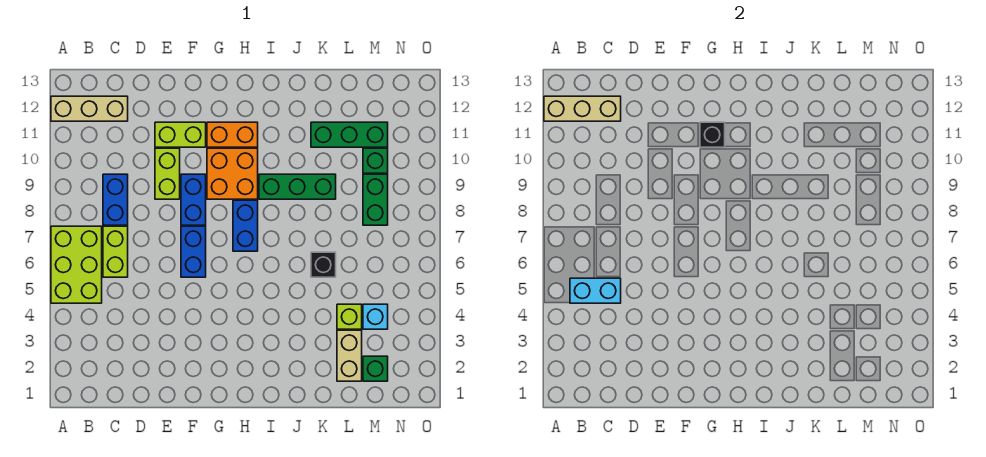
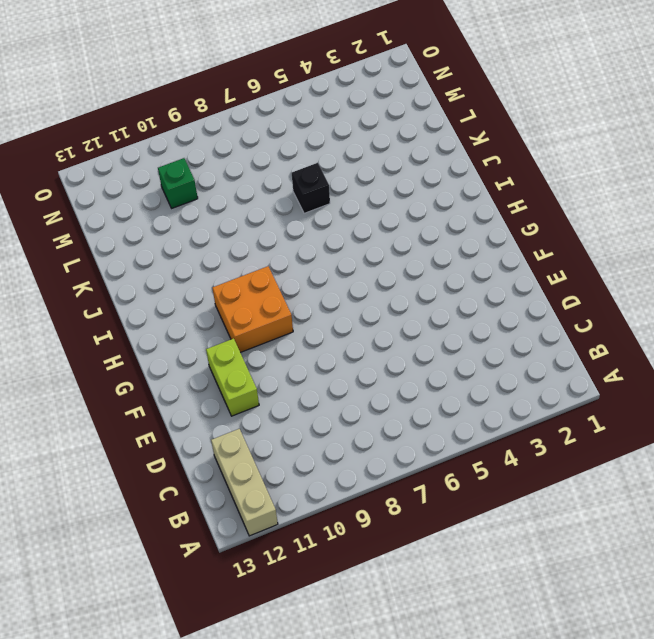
none -> lime brick A5:B7 level 1
none -> lime brick C6:C7 level 1
none -> blue brick C8:C9 level 1

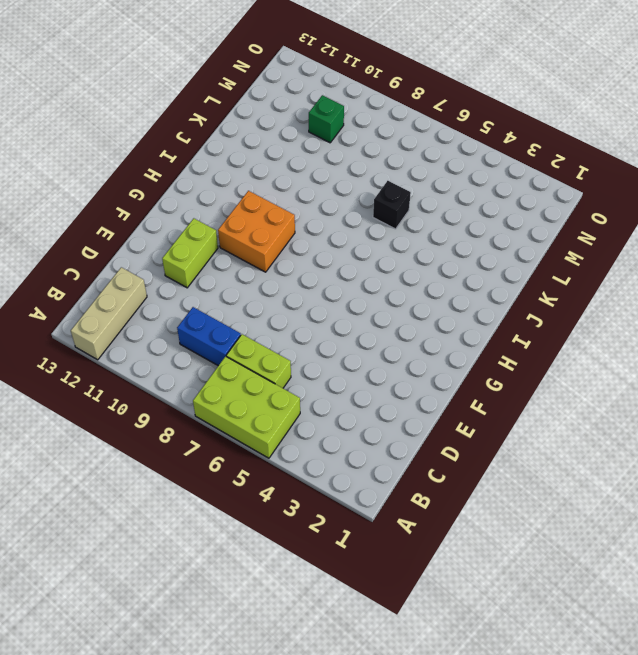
none -> lime brick E9:E10 level 1
none -> blue brick F6:F7 level 1
none -> blue brick F8:F9 level 1

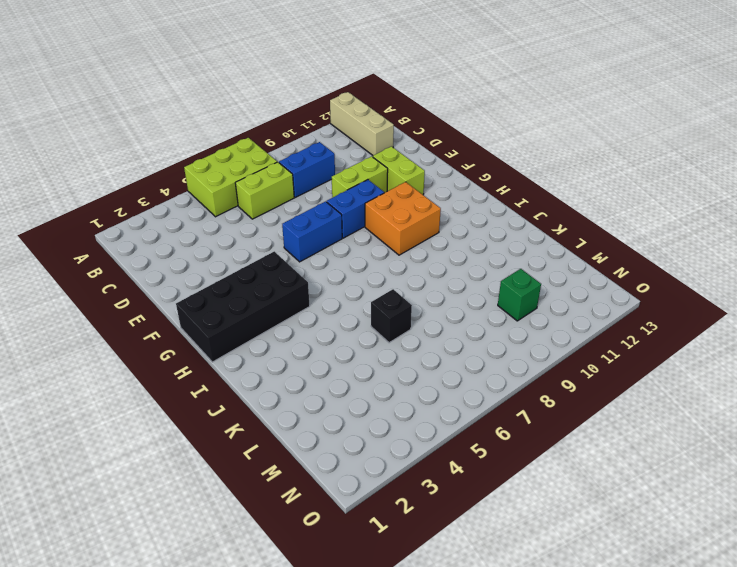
black brick G1:H4 level 1 -> none
none -> orange brick G11:H11 level 1
none -> blue brick H7:H8 level 1
none -> green brick I9:K9 level 1

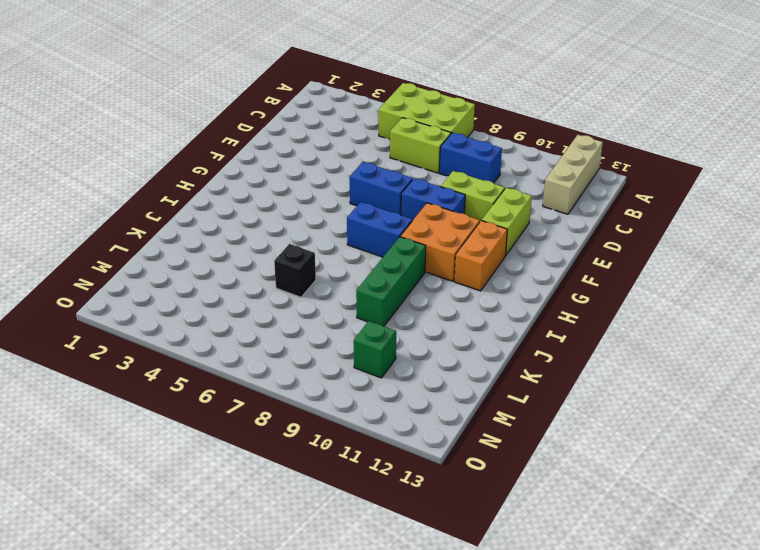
none -> green brick K11:M11 level 1
none -> tan brick L2:L3 level 1
none -> lime brick L4 level 1

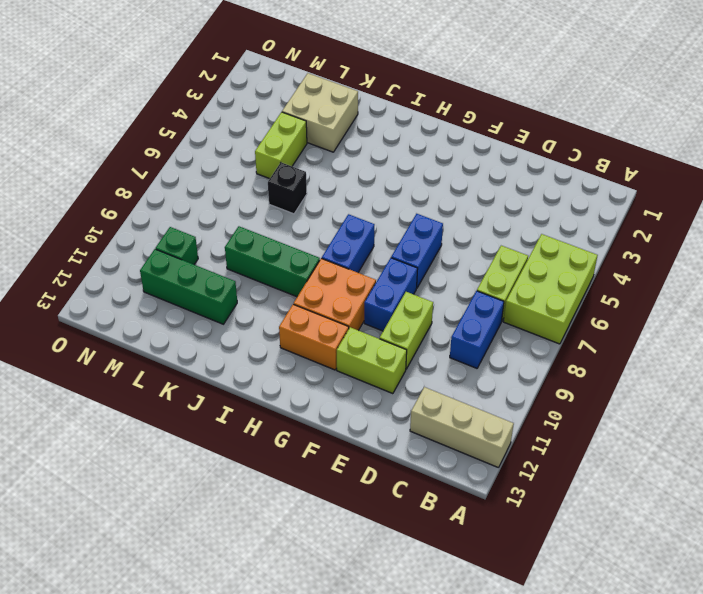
tan brick K2:L3 level 1 -> tan brick L2:L3 level 1
lime brick L4:L5 level 1 -> lime brick L4 level 1
none -> green brick M2 level 1
none -> cyan brick M4 level 1
none -> green brick M8:M9 level 1

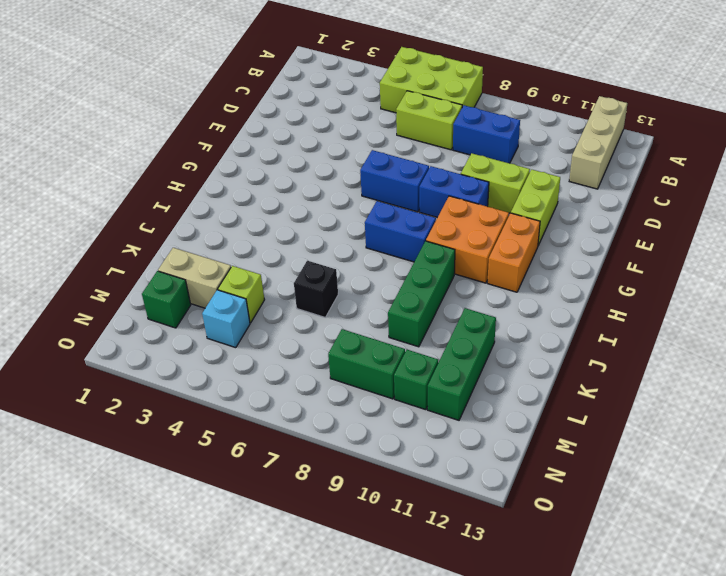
none -> tan brick A12:C12 level 2
none -> cyan brick B5:C5 level 2
none -> black brick G11 level 2

